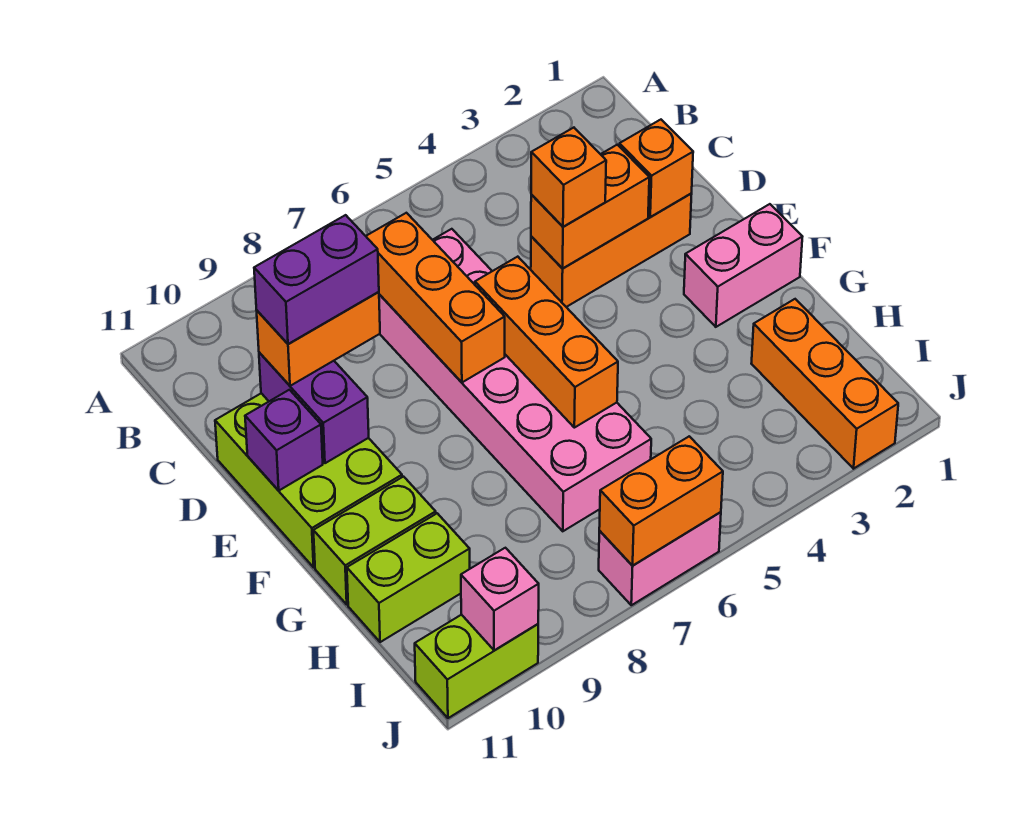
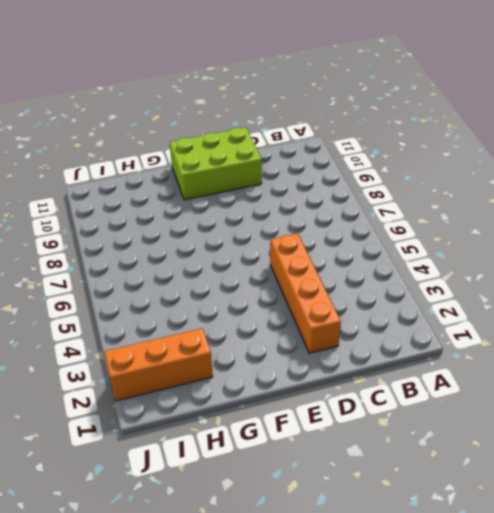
orange brick D2:D5 level 1 -> orange brick D2:D4 level 1
none -> pink brick C6:H7 level 1
none -> pink brick F1:F2 level 1
none -> lime brick G10:G11 level 1

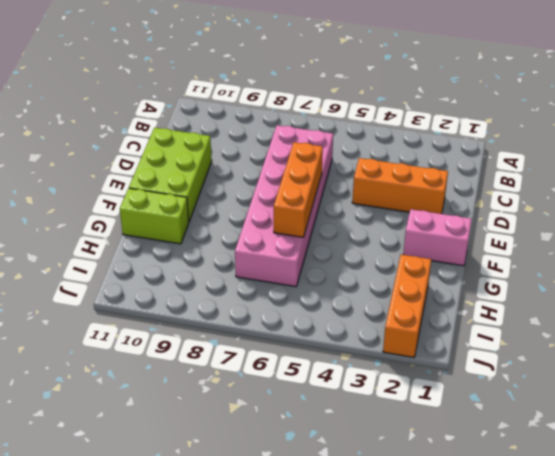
none -> lime brick H10:H11 level 1
none -> pink brick J6:J7 level 1
none -> lime brick J10:J11 level 1

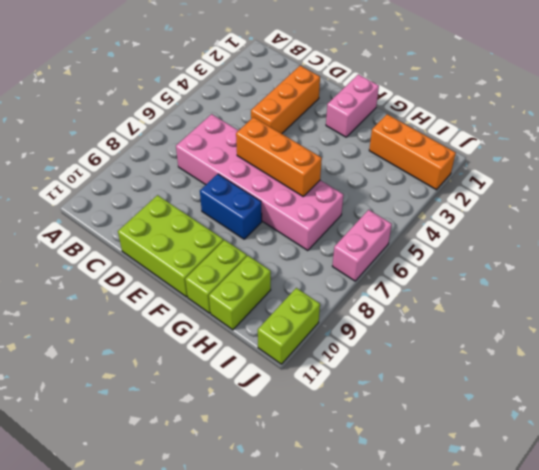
blue brick E8:F8 level 1 -> none
none -> orange brick C7:E7 level 2
none -> orange brick D2 level 2
none -> orange brick D3:D4 level 2

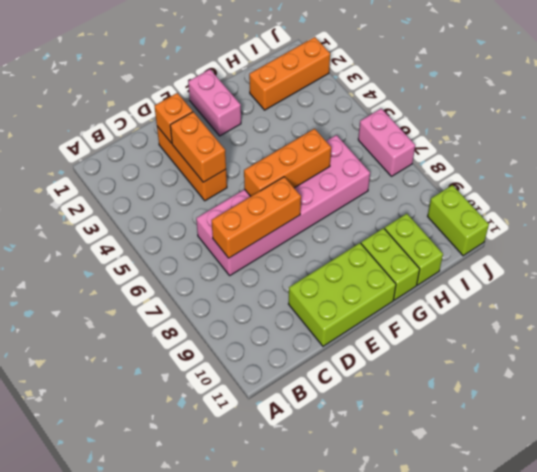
none -> purple brick D10:E10 level 2
none -> purple brick E11 level 2
none -> orange brick J6:J7 level 2

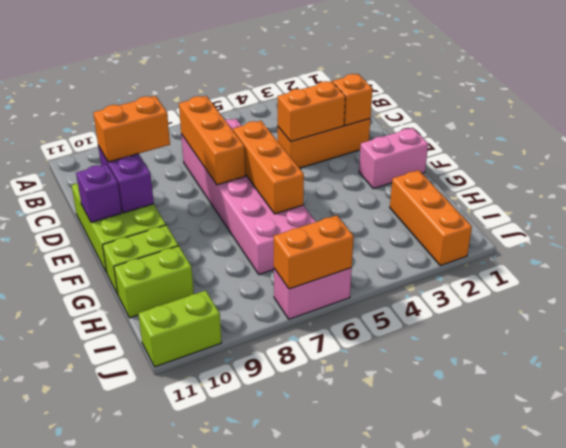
none -> pink brick J10 level 2
none -> orange brick D4 level 3
none -> purple brick D9:D10 level 4

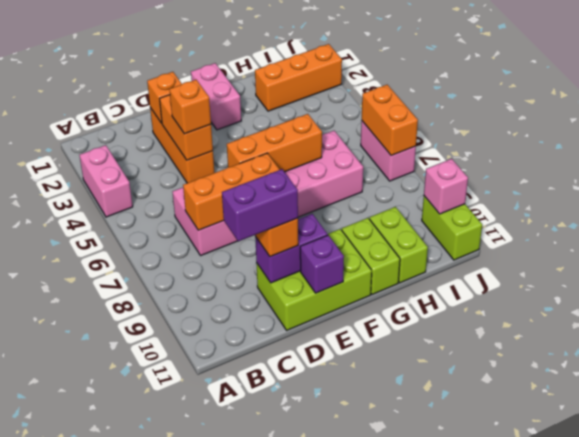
pink brick A3:A4 level 1 -> none
purple brick C10:D10 level 4 -> purple brick D9:D10 level 4

